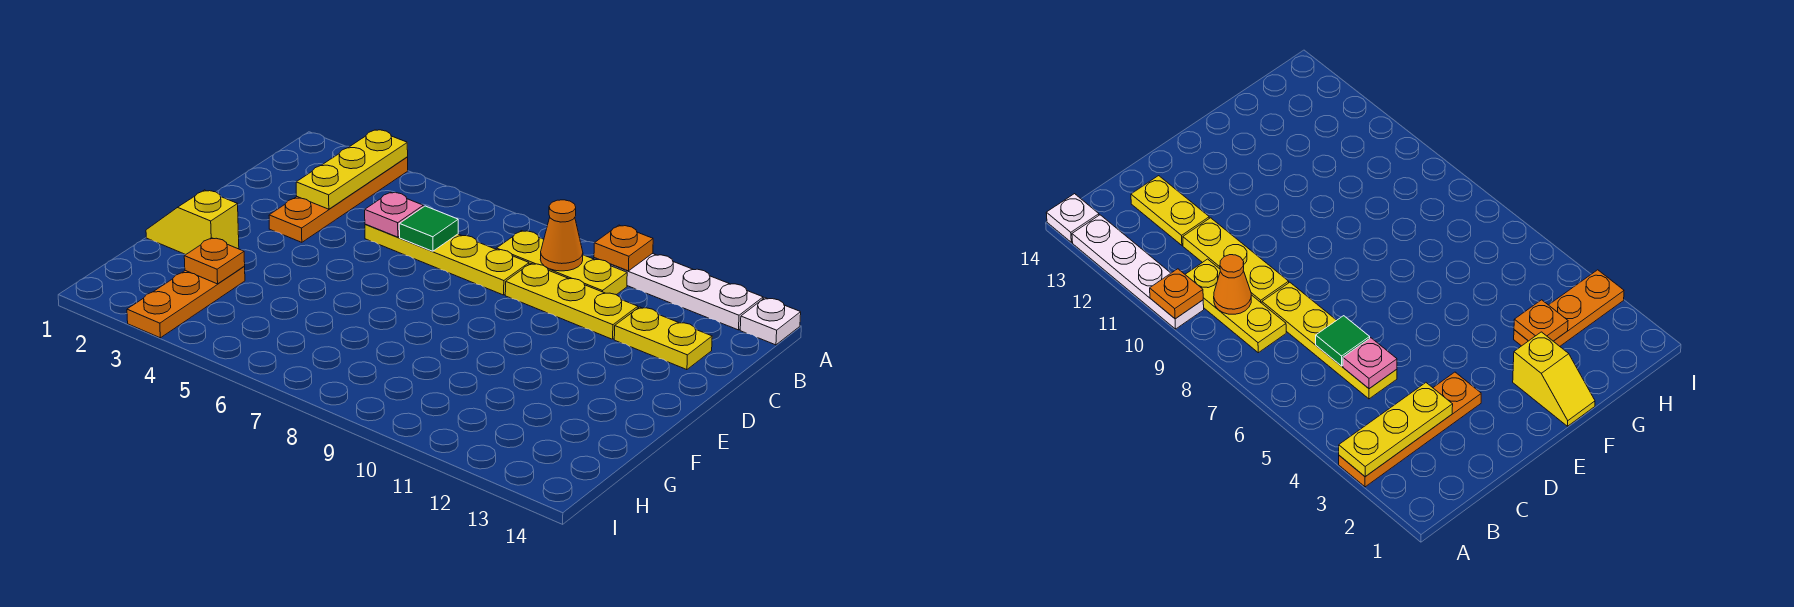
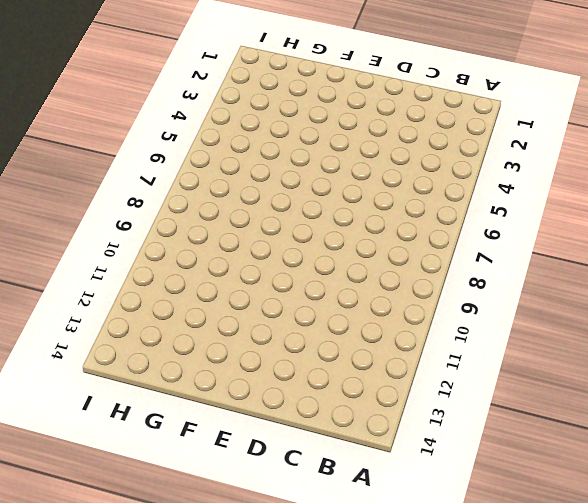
none -> orange plate A3:D3 level 1
none -> white plate A10:A13 level 1
none -> white plate A14 level 1

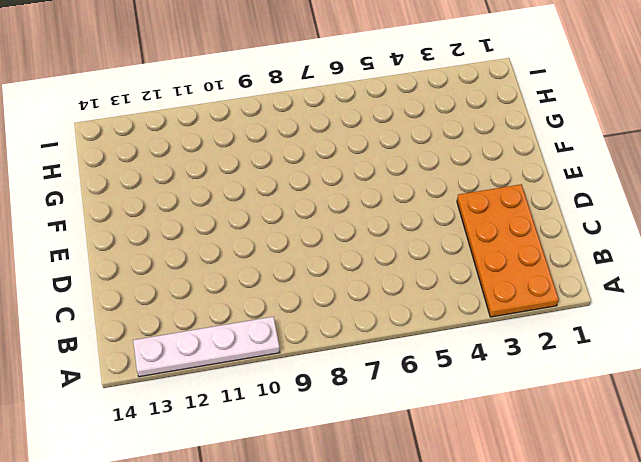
orange plate A2:D3 level 1 -> orange plate A3:D3 level 1
none -> white plate A14 level 1
none -> yellow plate B8:B10 level 1
none -> yellow plate C5:C8 level 1

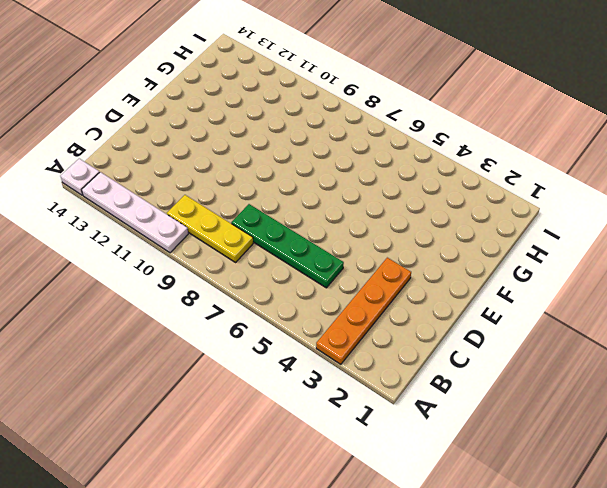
green plate C5:C8 level 1 -> yellow plate C5:C8 level 1
none -> yellow plate C9:C11 level 1
none -> yellow plate C12:C13 level 1
none -> yellow slope F1:F2 level 1 top 2

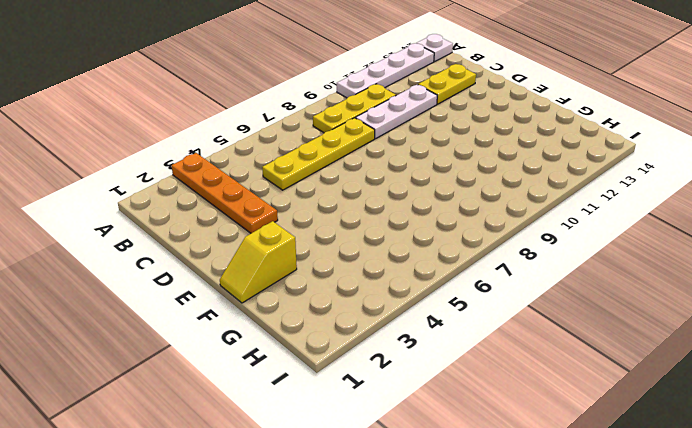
white plate C9:C11 level 1 -> yellow plate C9:C11 level 1
none -> orange plate G3:I3 level 1
none -> yellow plate A3:C3 level 2
none -> orange plate A10 level 2

